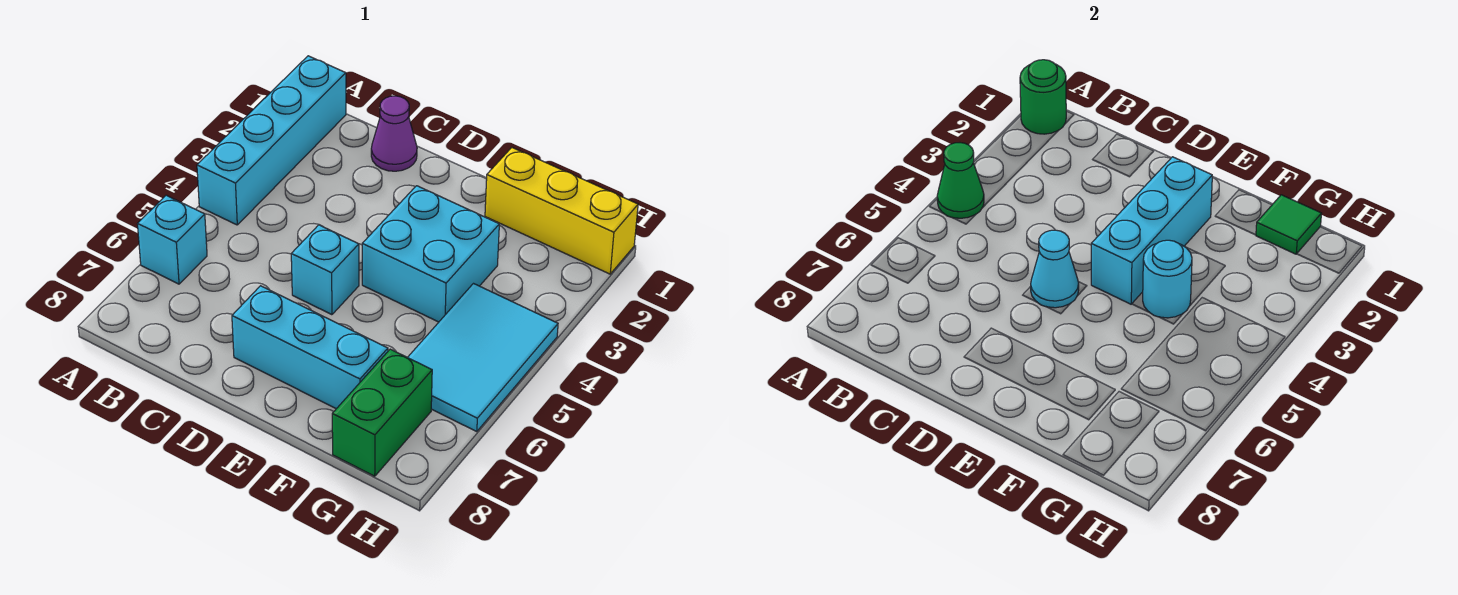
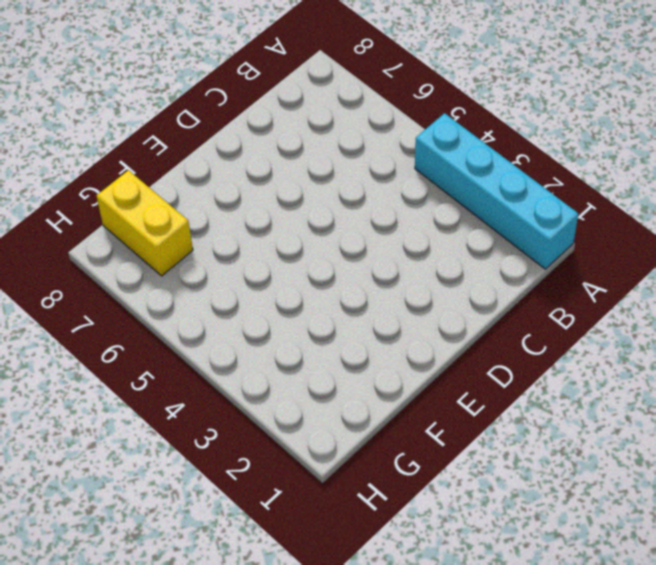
yellow brick G7:G8 level 1 -> green brick G7:G8 level 1
none -> cyan brick A6 level 1
none -> purple cone C1 level 1
none -> cyan brick D5 level 1

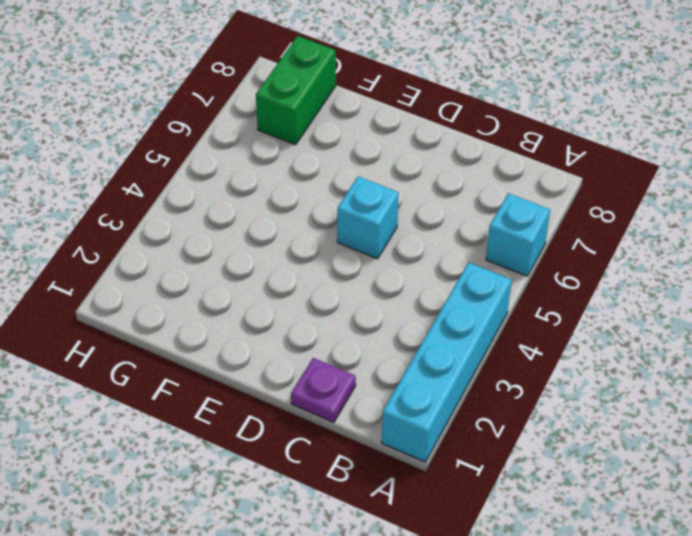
purple plate C1 level 1 -> purple cone C1 level 1
none -> cyan brick D7:F7 level 1
none -> cyan brick E3:F4 level 1
none -> yellow brick F1:H1 level 1

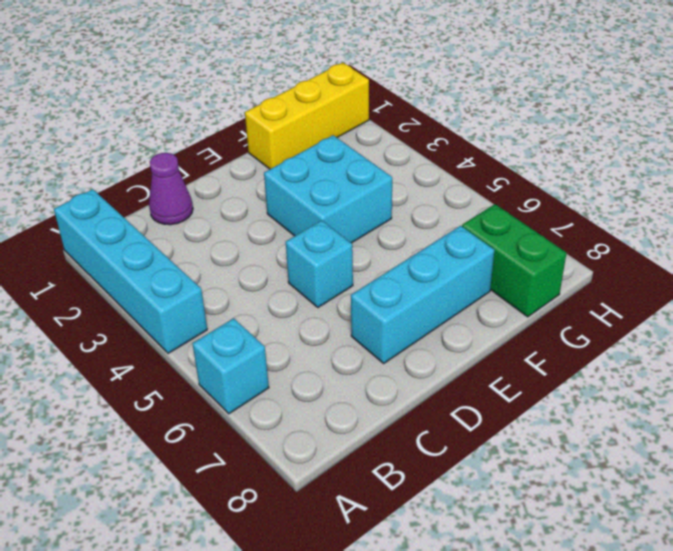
none -> cyan tile G4:H6 level 1
none -> green round brick A1 level 2
none -> green cone A4 level 2

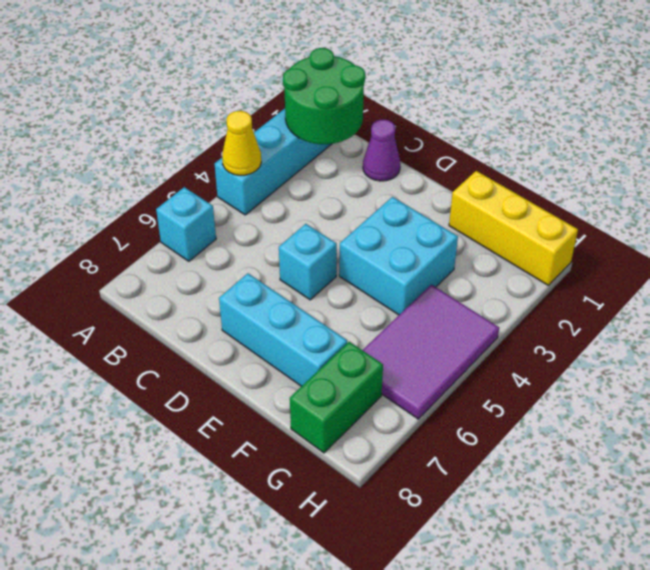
green round brick A1:B2 level 2 -> green round brick A1 level 2
yellow cone A4 level 2 -> green cone A4 level 2
purple tile G4:H6 level 1 -> cyan tile G4:H6 level 1
none -> cyan cone D5 level 2
none -> cyan brick E2:E4 level 2
none -> cyan round brick F4 level 2

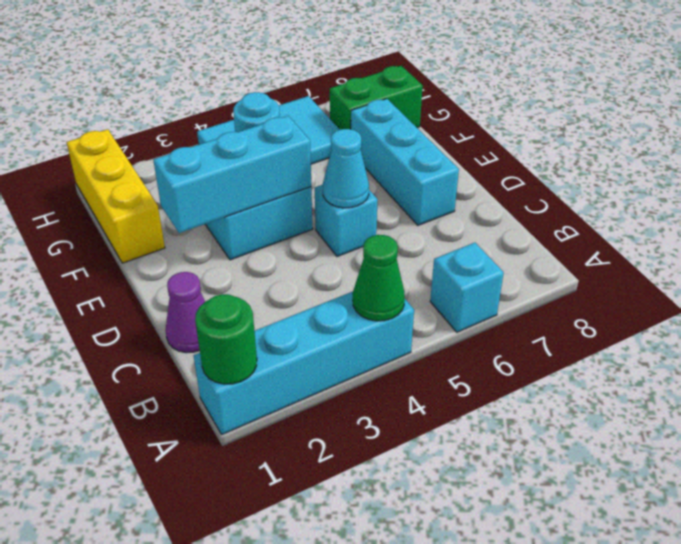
none -> green tile G1 level 2

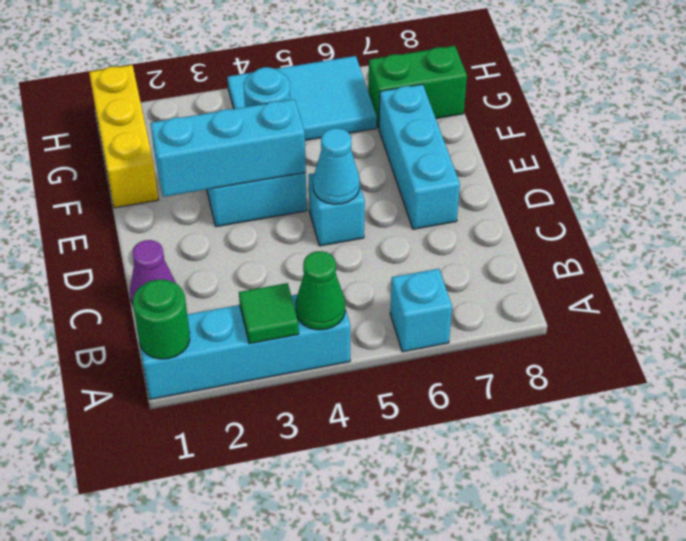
green tile A3 level 2 -> green tile G1 level 2

